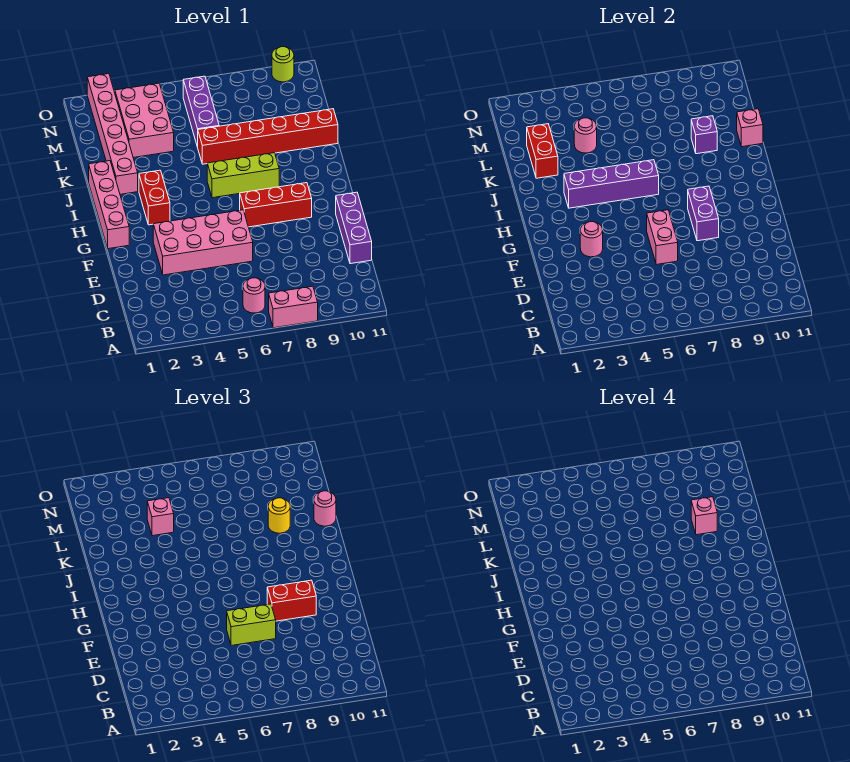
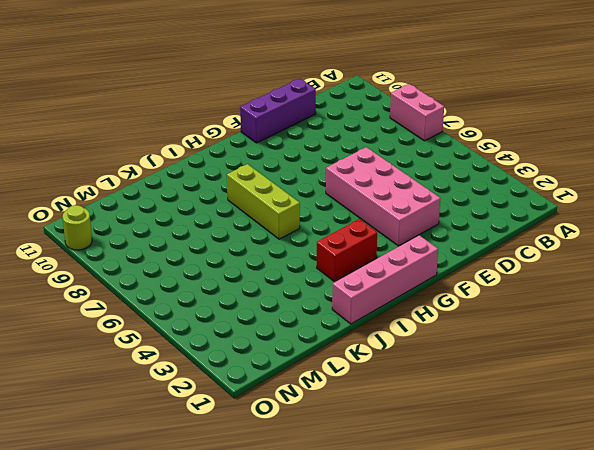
none -> pink round brick B6 level 1
none -> red brick G7:G9 level 1
none -> pink brick J2:O2 level 1

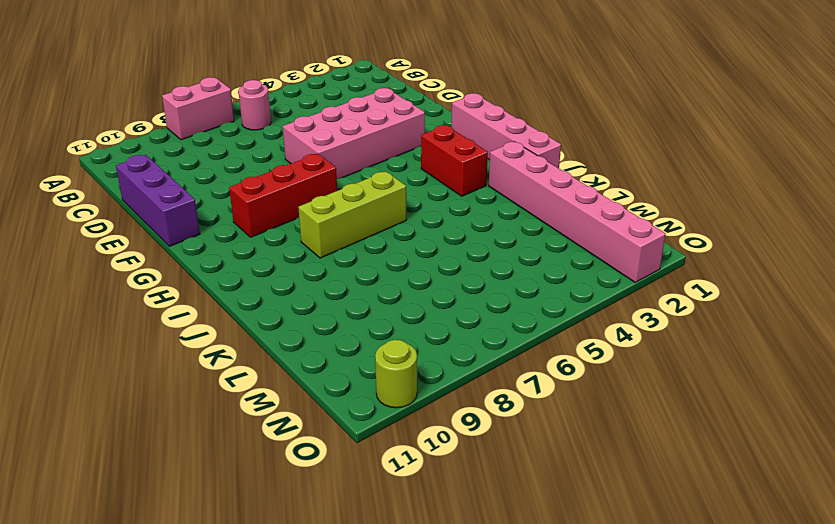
none -> red brick K6:K11 level 1
none -> pink brick L3:N4 level 1
none -> purple brick L6:N6 level 1

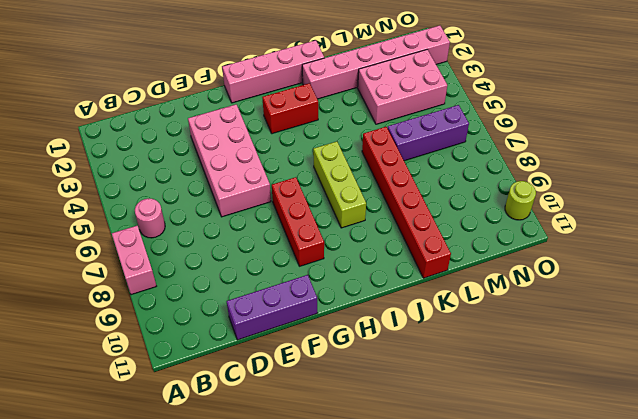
none -> pink brick E6:F6 level 2
none -> pink round brick F3 level 2
none -> purple brick F8:G8 level 2

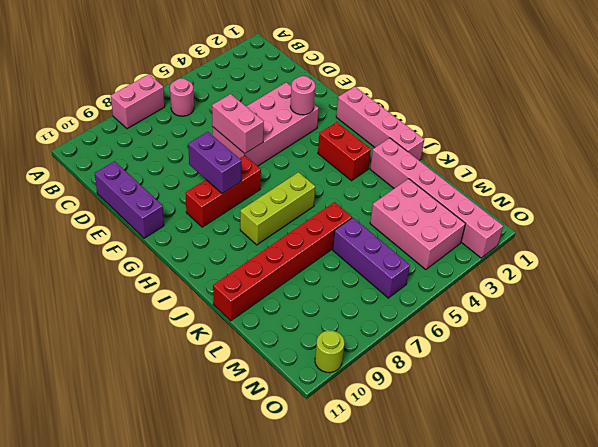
none -> purple brick I3:I6 level 2
none -> red brick K2:L2 level 2
none -> purple brick K9 level 2

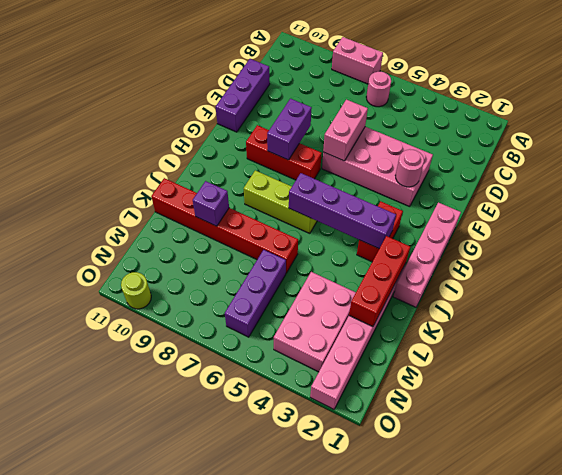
red brick J2:L2 level 2 -> red brick K2:L2 level 2
none -> pink brick K11 level 2
none -> pink round brick L4 level 2
none -> lime brick E6:E7 level 3

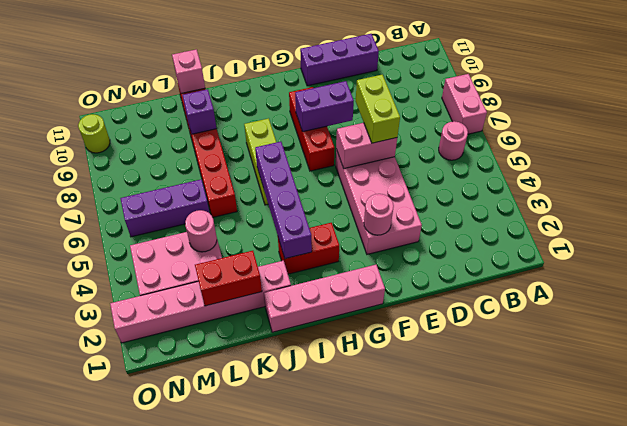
none -> red brick F8:F9 level 3
none -> yellow round brick K9 level 3
none -> pink round brick K11 level 3

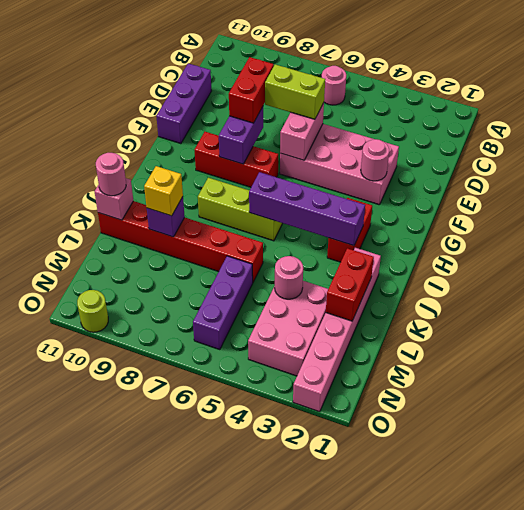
red brick E8:F8 level 3 -> red brick F8:F9 level 3
yellow brick K9 level 3 -> yellow round brick K9 level 3
none -> pink brick A7:A8 level 1
none -> pink brick G1:J1 level 1
none -> pink brick L4 level 3

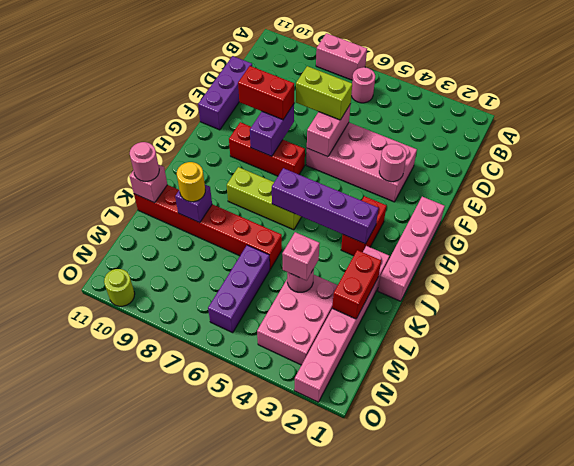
none -> pink brick K9 level 4

